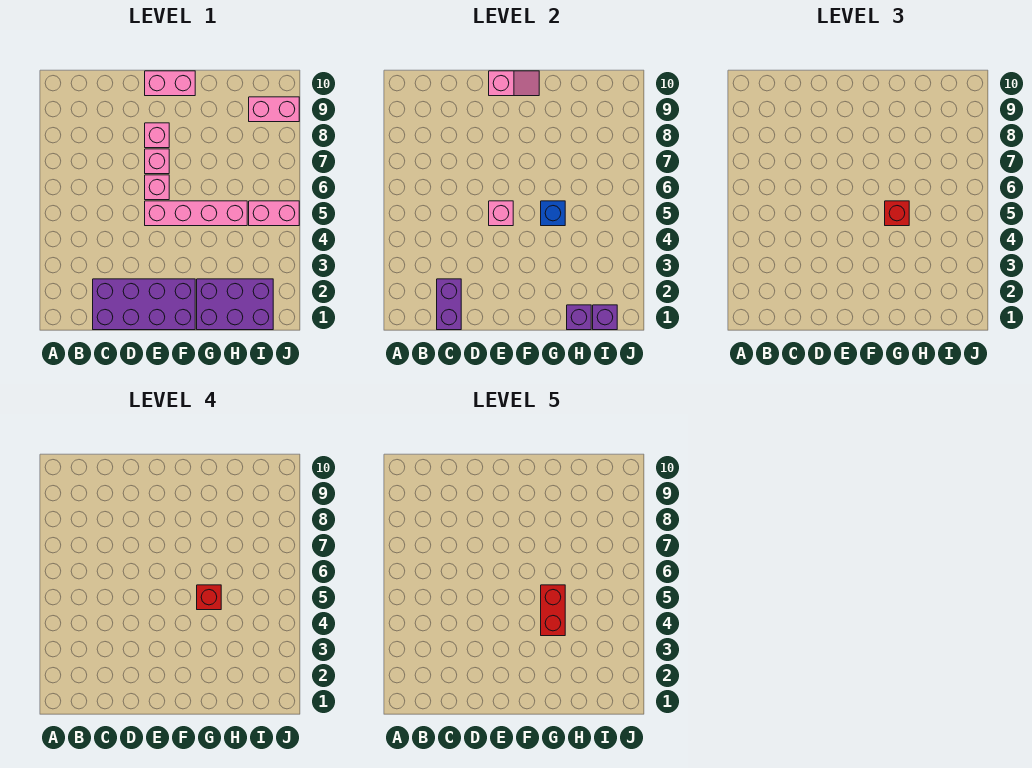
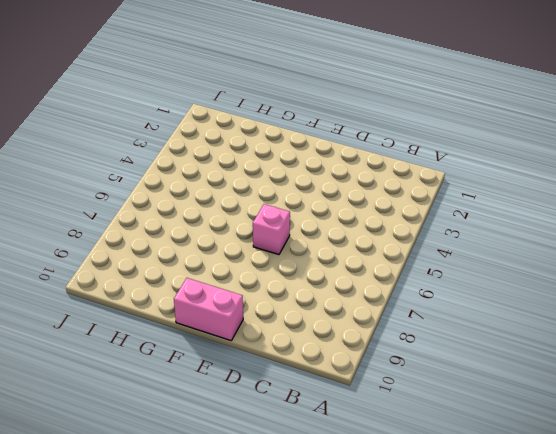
none -> purple brick C1:F2 level 1
none -> pink brick E5:H5 level 1
none -> pink brick E7 level 1

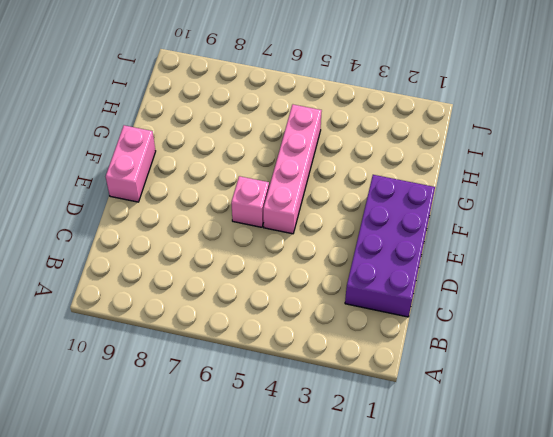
none -> pink brick E7 level 1
none -> pink brick E8 level 1
none -> purple brick G1:I2 level 1

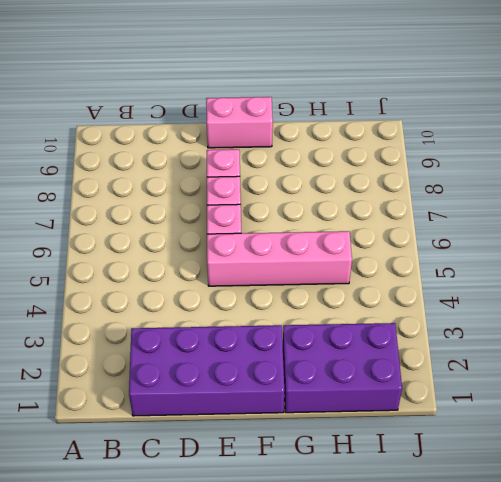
none -> pink brick I5:J5 level 1
none -> pink brick I9:J9 level 1
none -> purple brick C1:C2 level 2

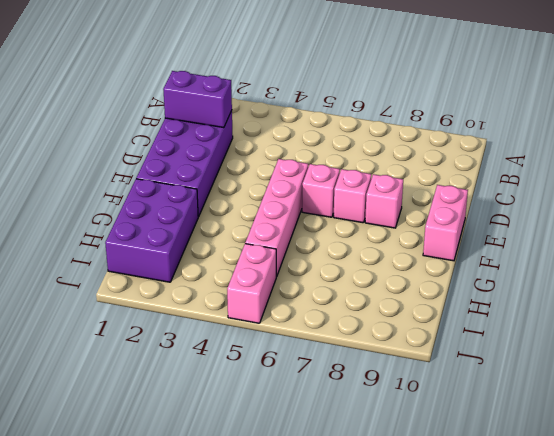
none -> pink brick I9:J9 level 1
none -> pink brick E5 level 2
none -> pink slope E10:F10 level 2 top E

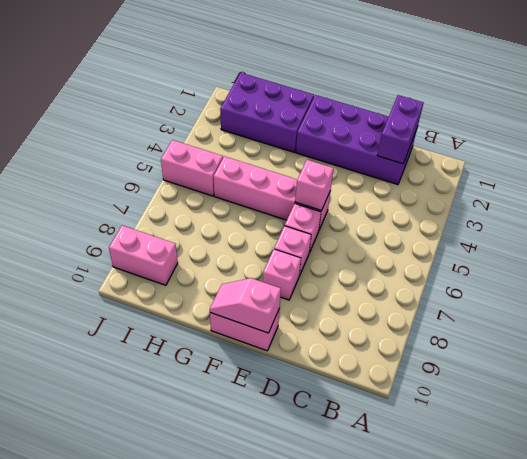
none -> blue brick G5 level 2
none -> purple brick H1 level 2
none -> purple brick I1 level 2

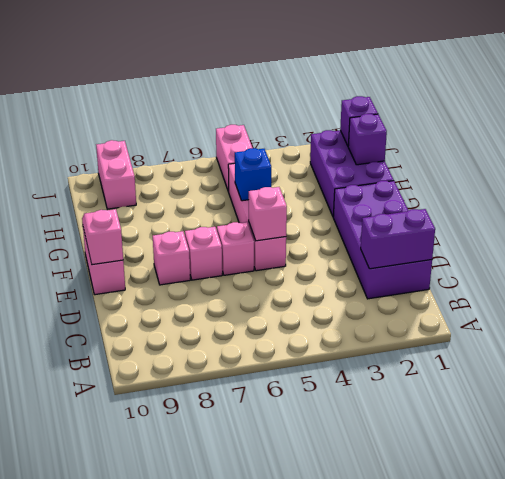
none -> red brick G5 level 3
none -> red brick G5 level 4
none -> red brick G4:G5 level 5

